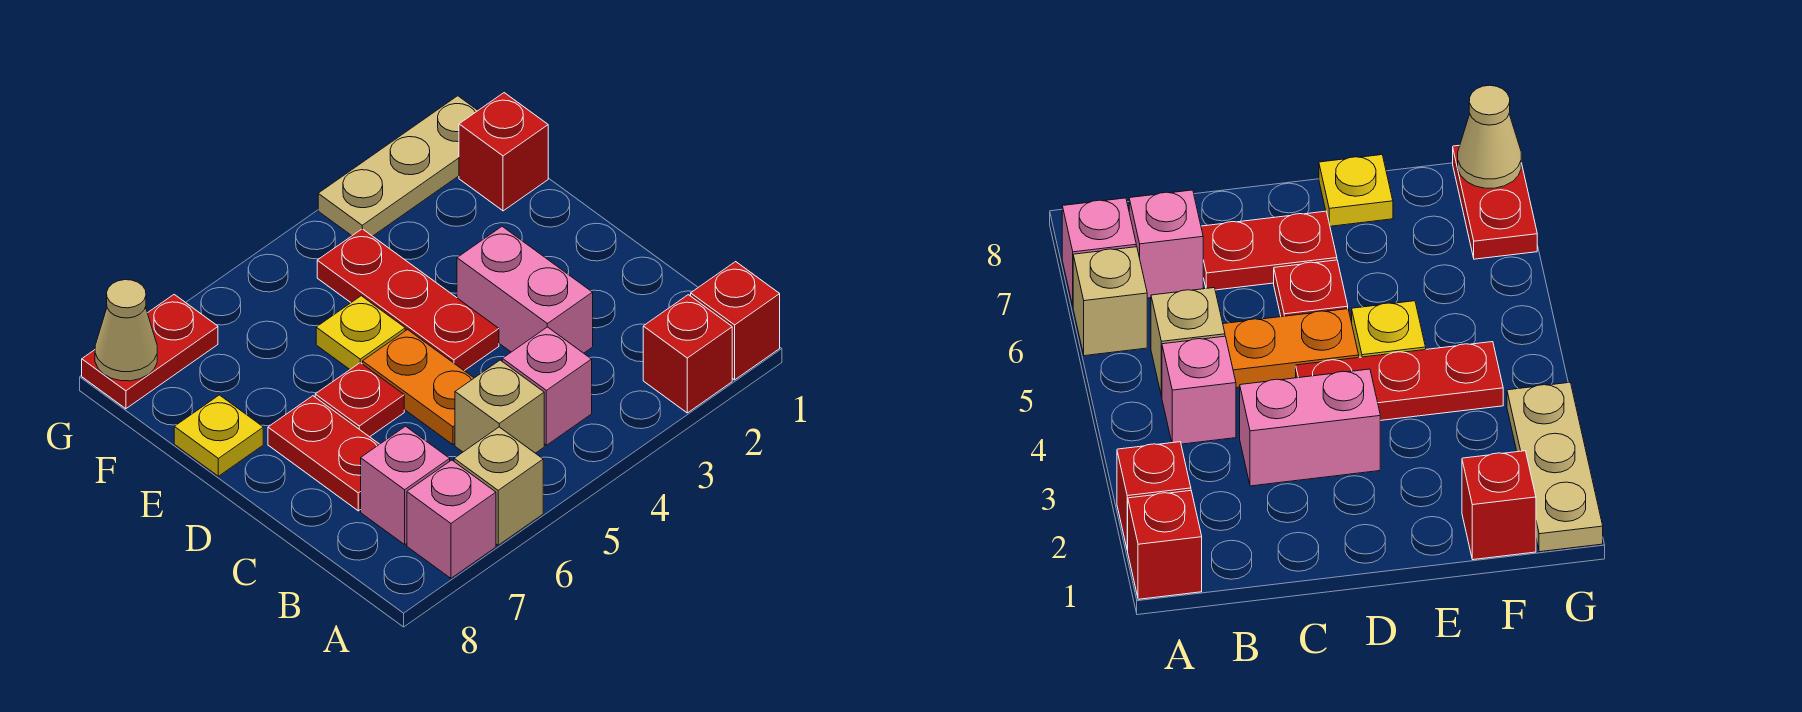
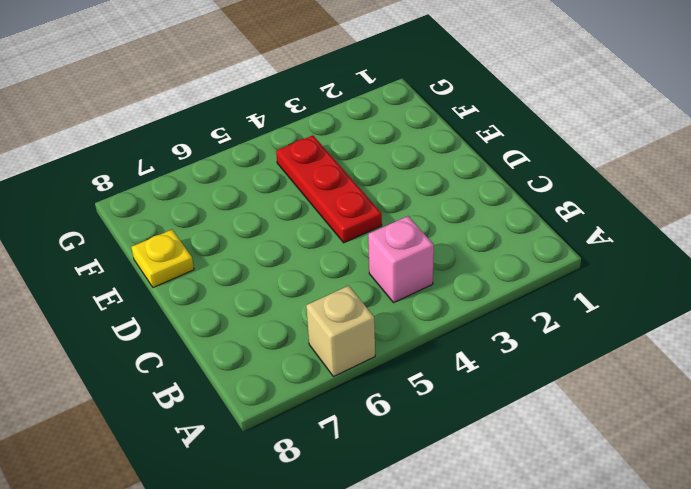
none -> red brick A1 level 1
none -> red brick A2 level 1
none -> pink brick A7 level 1

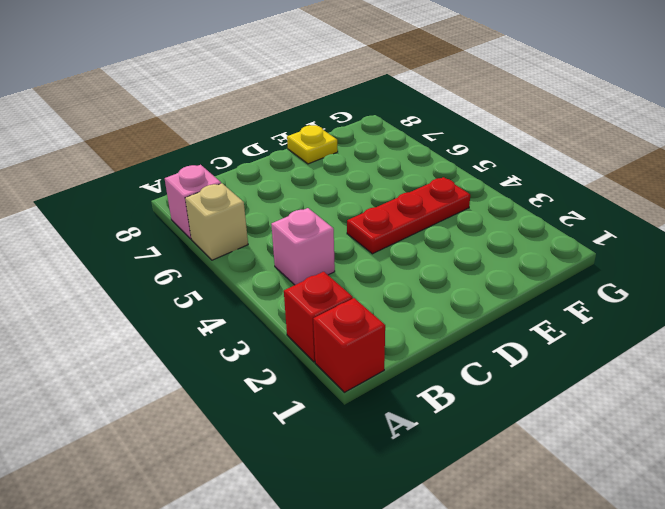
none -> tan brick B5 level 1
none -> pink brick B7 level 1
none -> pink brick C3:D3 level 1

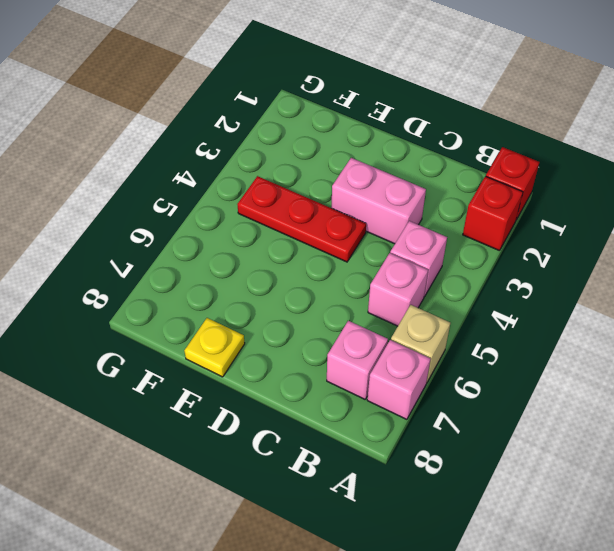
pink brick B5 level 1 -> tan brick B5 level 1
none -> orange plate C5:D5 level 1
none -> red plate C7:D7 level 1
none -> red plate D6 level 1

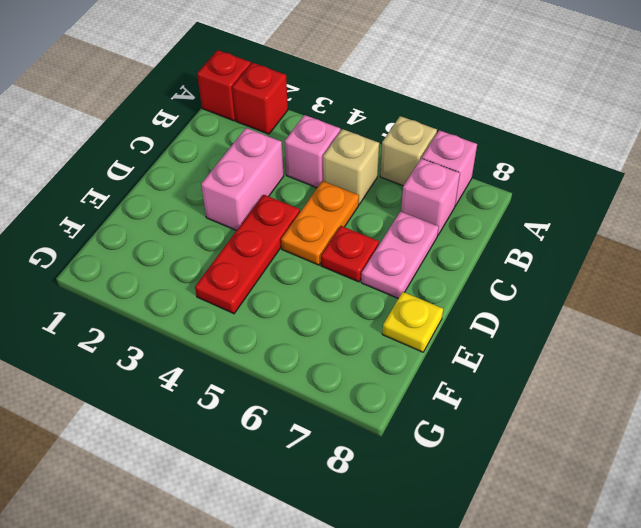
pink plate C7:D7 level 1 -> red plate C7:D7 level 1
none -> yellow plate E5 level 1
none -> red brick F1 level 1
none -> tan plate G1:G3 level 1

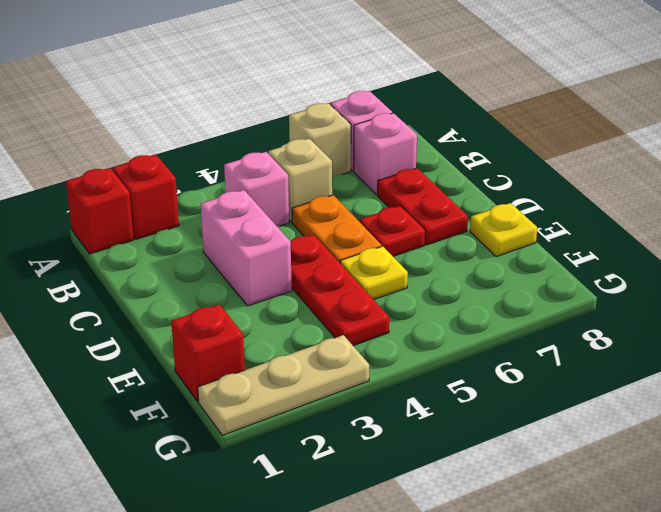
none -> red plate G7:G8 level 1
none -> tan cone G8 level 2

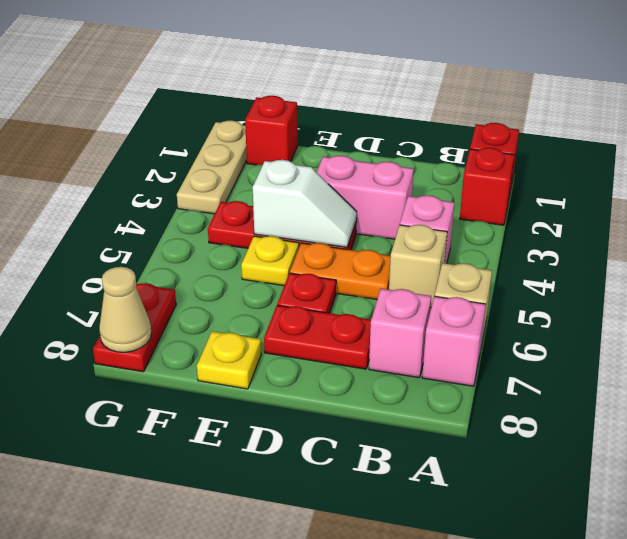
white slope D4:E4 level 2 top E -> none

